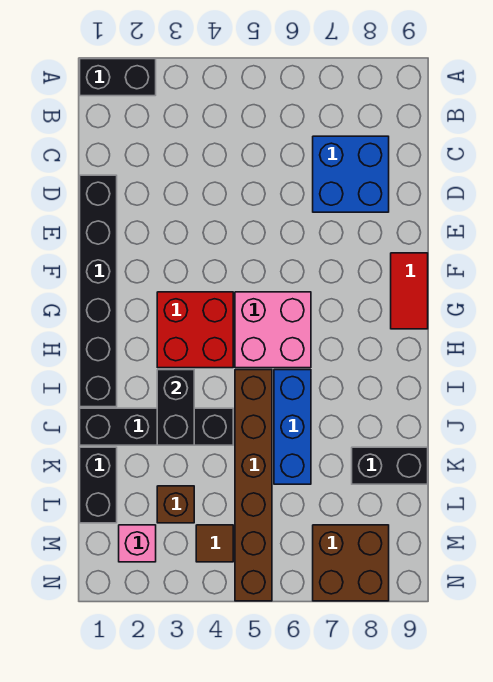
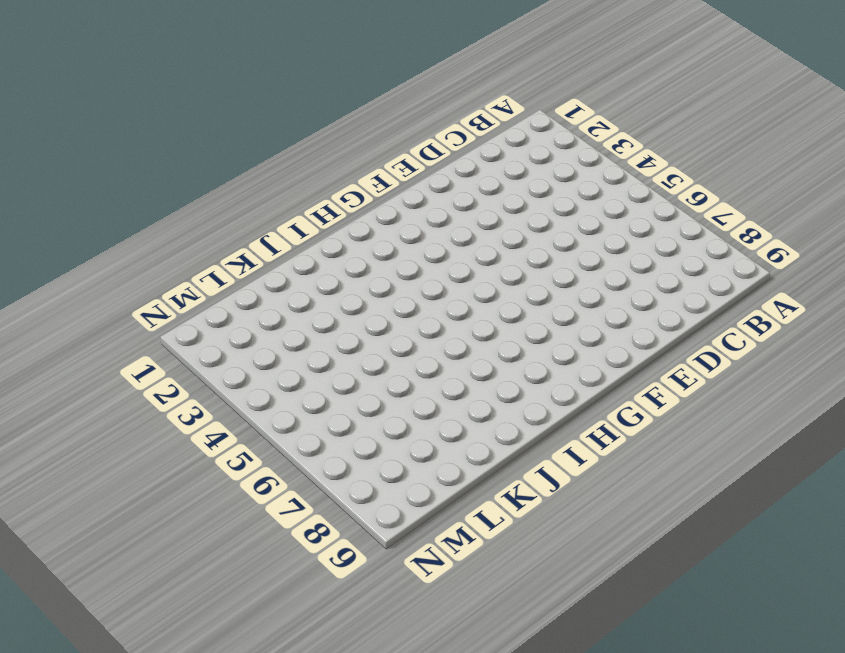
none -> black brick A1:A2 level 1
none -> blue brick C7:D8 level 1
none -> black brick D1:I1 level 1

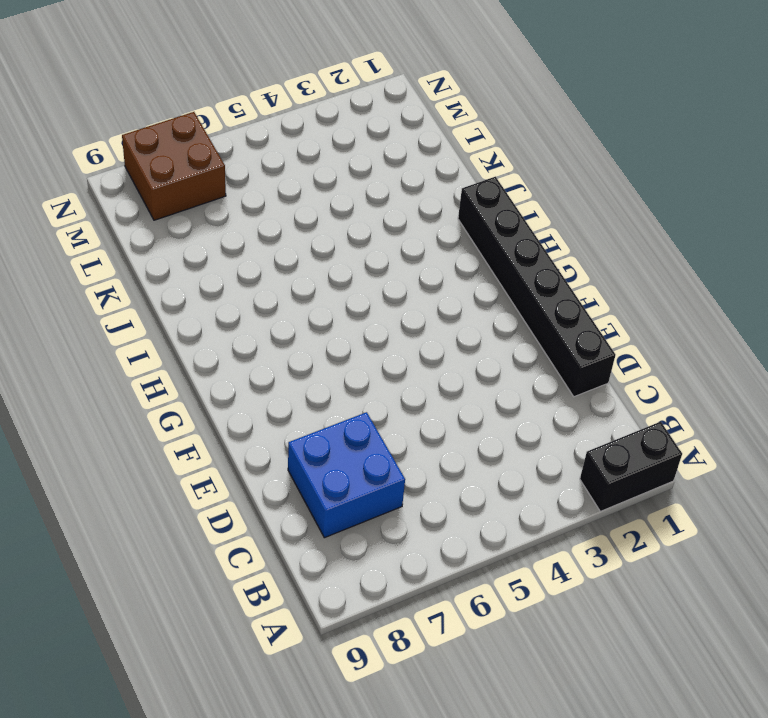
none -> red tile F9:G9 level 1
none -> red brick G3:H4 level 1
none -> pink brick G5:H6 level 1

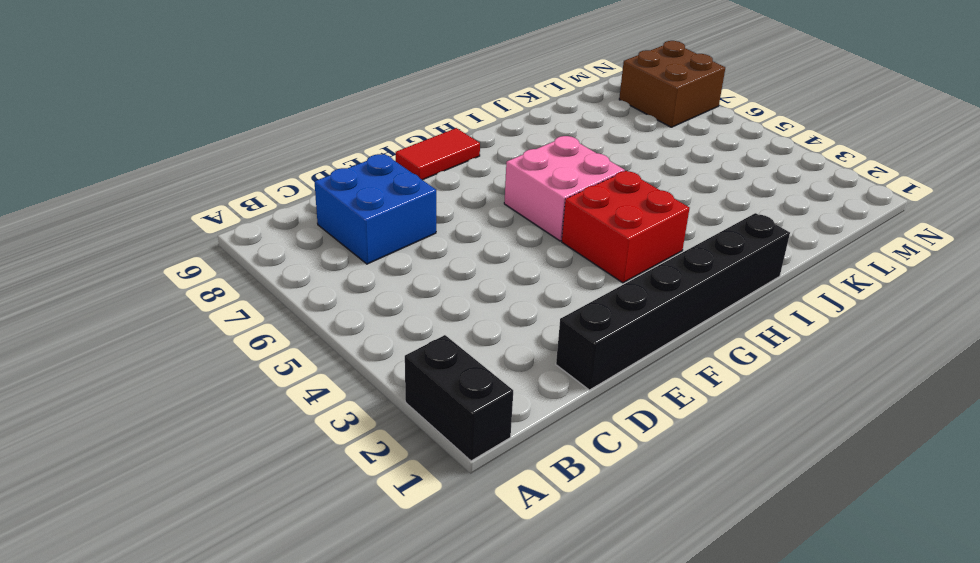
none -> brown brick I5:N5 level 1
none -> blue brick I6:K6 level 1
none -> black brick J1:J4 level 1

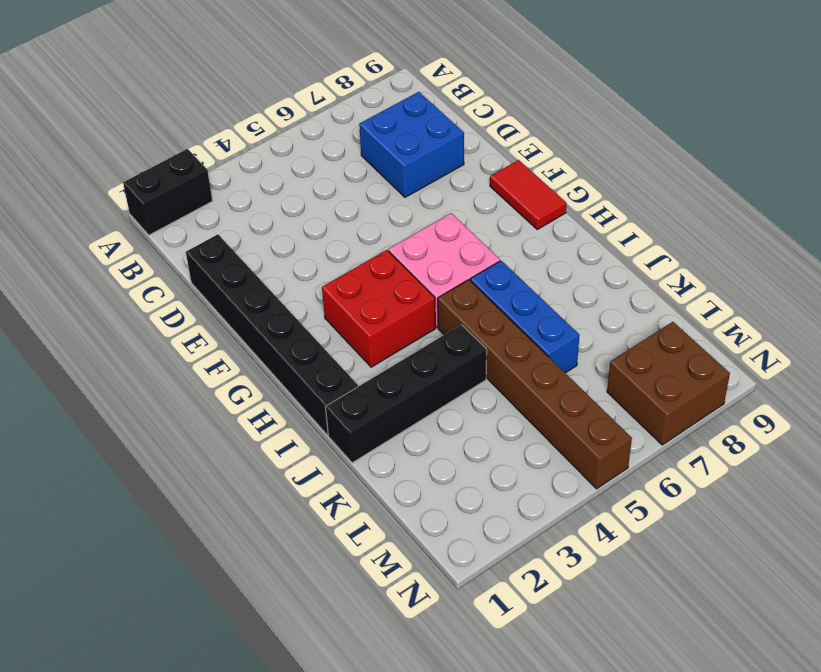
none -> black brick K1:L1 level 1
none -> black brick K8:K9 level 1
none -> brown brick L3 level 1

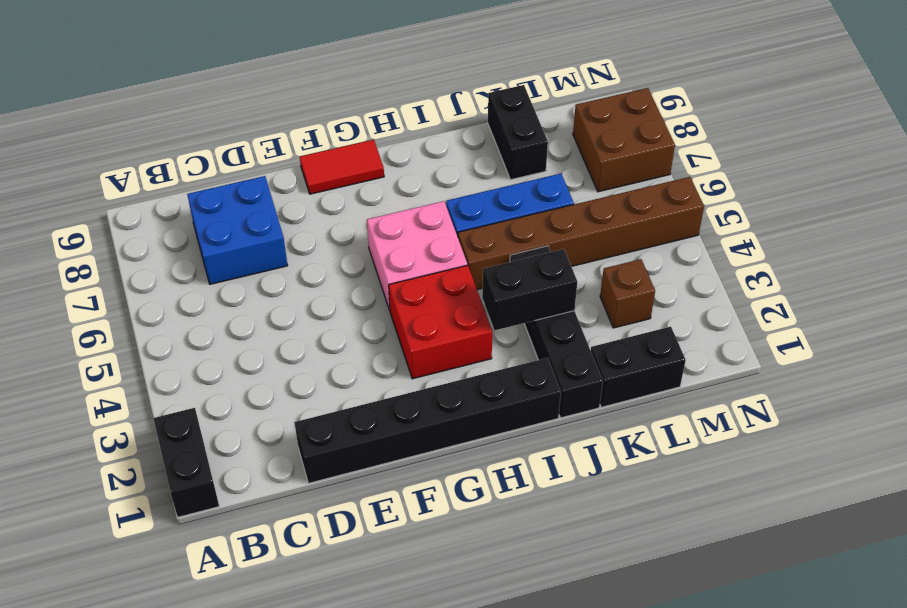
none -> pink brick M2 level 1
none -> brown tile M4 level 1

